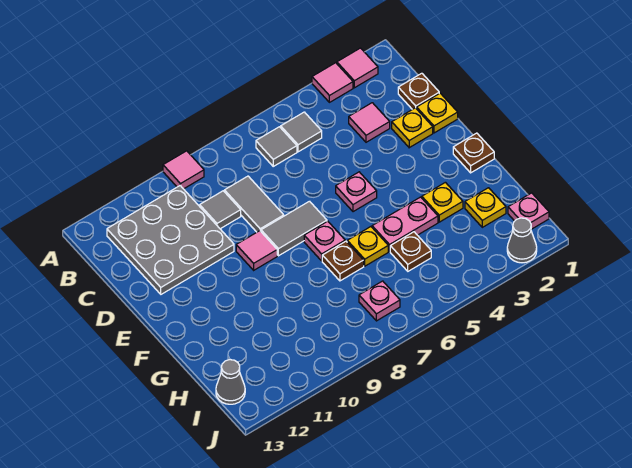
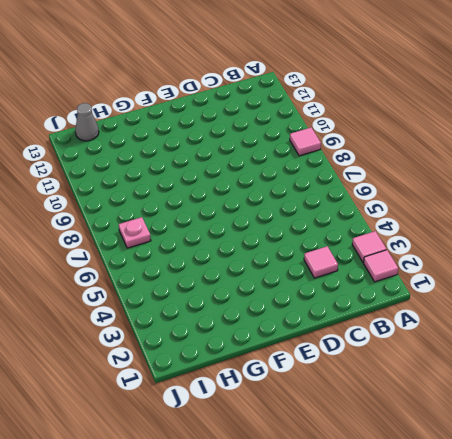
none -> grey tile B5 level 1
none -> grey tile B6 level 1
none -> grey plate B10:D12 level 1

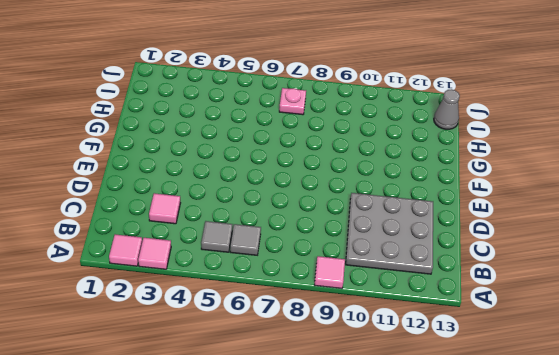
none -> brown plate C1 level 1
none -> grey tile C8:D8 level 1
none -> grey tile C9 level 1

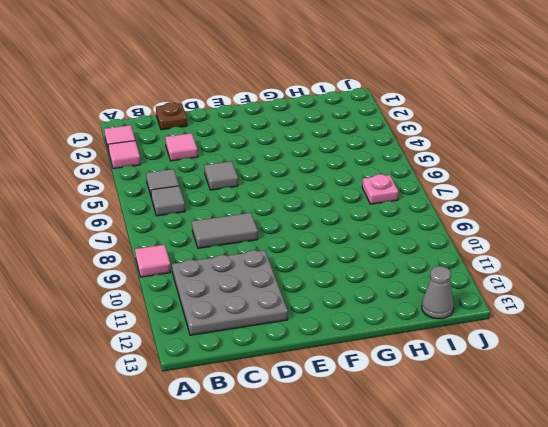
grey tile D5 level 1 -> grey tile C9 level 1
none -> yellow plate D1 level 1
none -> yellow plate D2 level 1
none -> pink plate E5 level 1

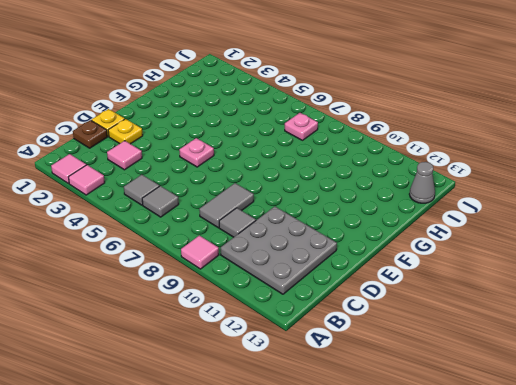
none -> grey tile E7:E8 level 1
none -> pink tile E9 level 1
none -> brown plate F1 level 1

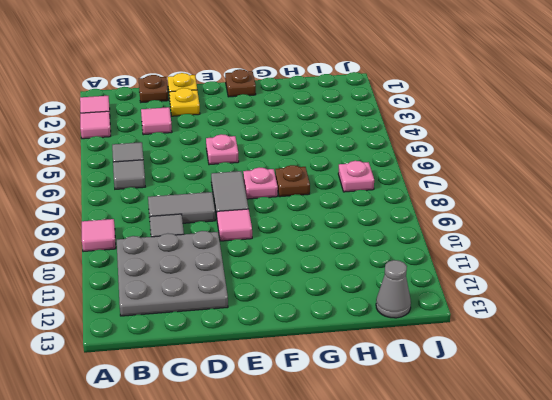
none -> yellow plate G3 level 1
none -> pink plate G4:G5 level 1
none -> yellow plate G6 level 1

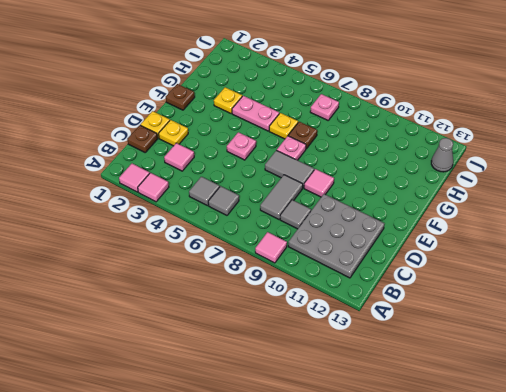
none -> yellow plate H2 level 1
none -> brown plate H5 level 1
none -> pink plate I1 level 1

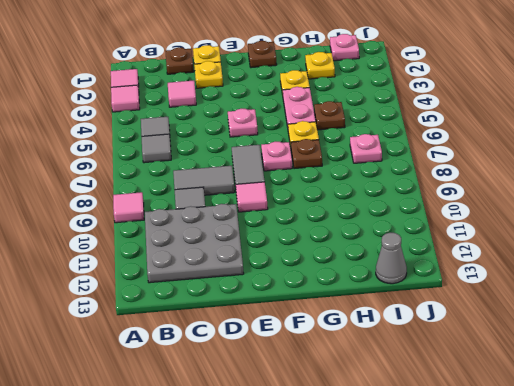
none -> grey cone J2 level 1

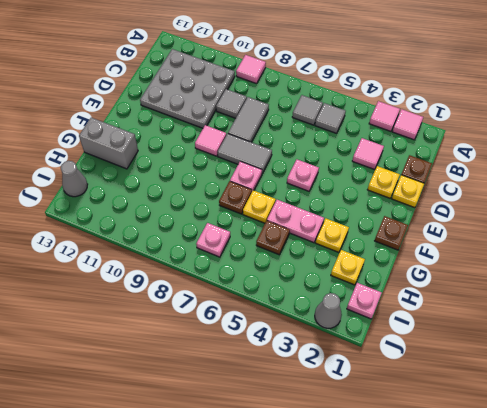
grey brick G12:G13 level 1 -> none

